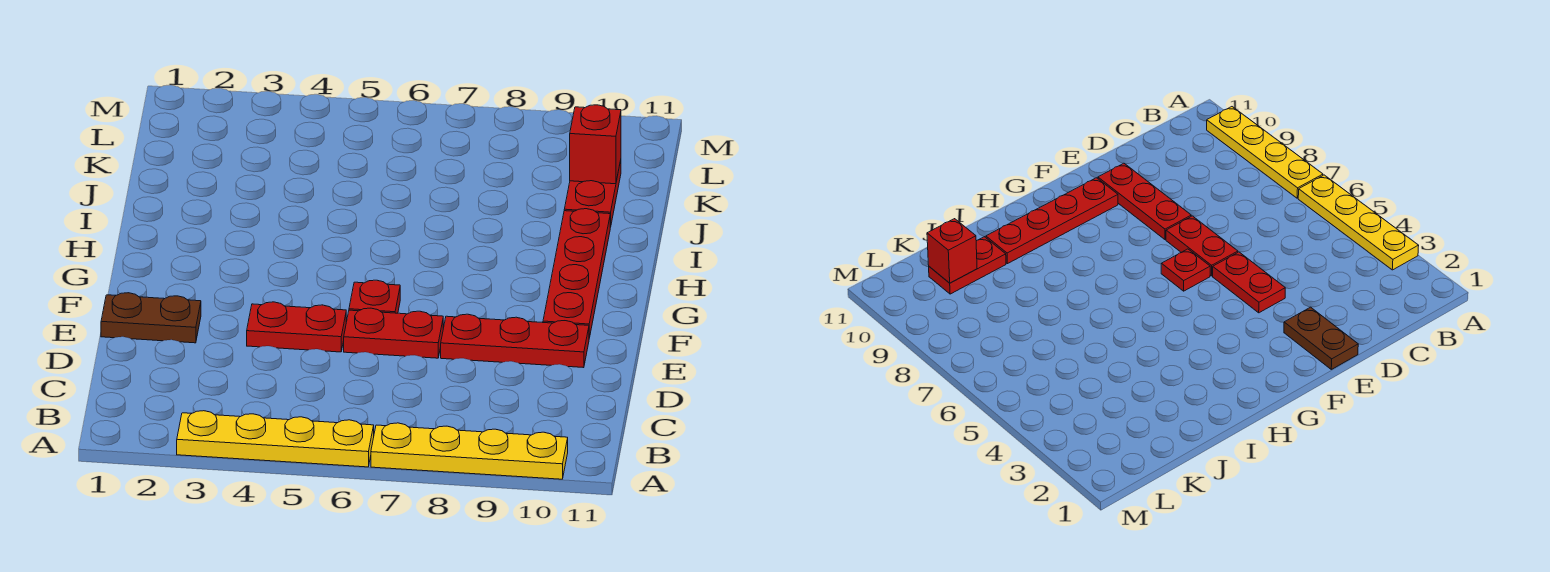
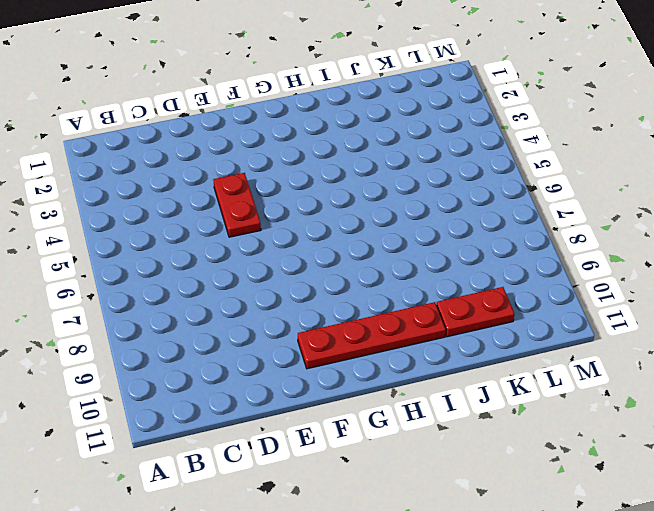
none -> yellow plate A3:A6 level 1
none -> yellow plate A7:A10 level 1

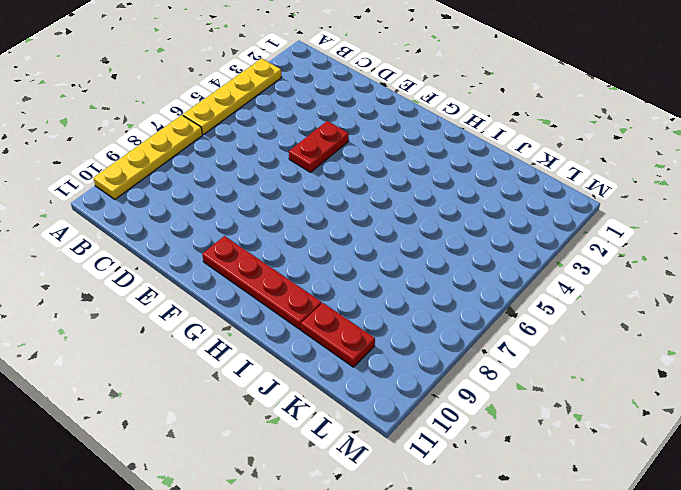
none -> brown plate E1:E2 level 1
none -> red plate E6:E7 level 1

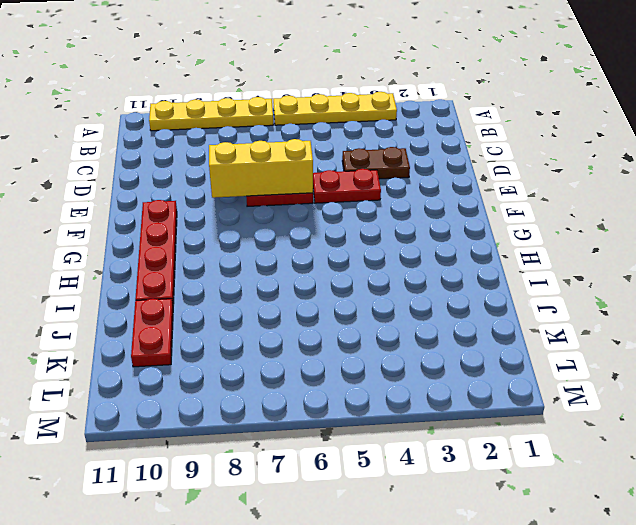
brown plate D3:D4 level 1 -> brown plate E1:E2 level 1
yellow brick E6:E8 level 2 -> none
none -> red plate E8:E10 level 1
none -> red plate F6 level 1

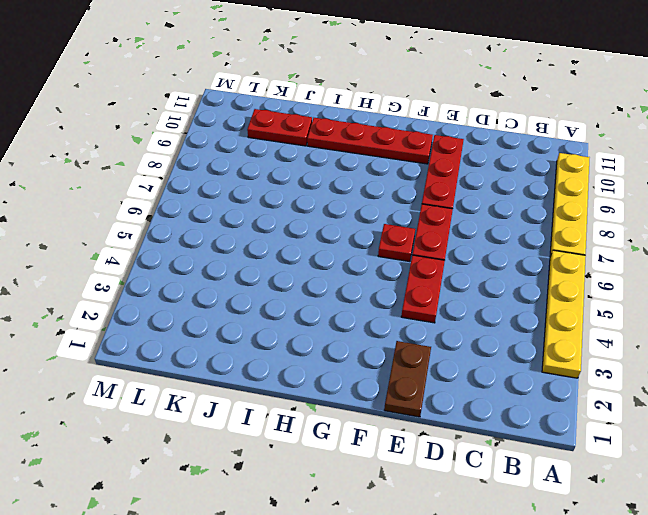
none -> red brick K10 level 2

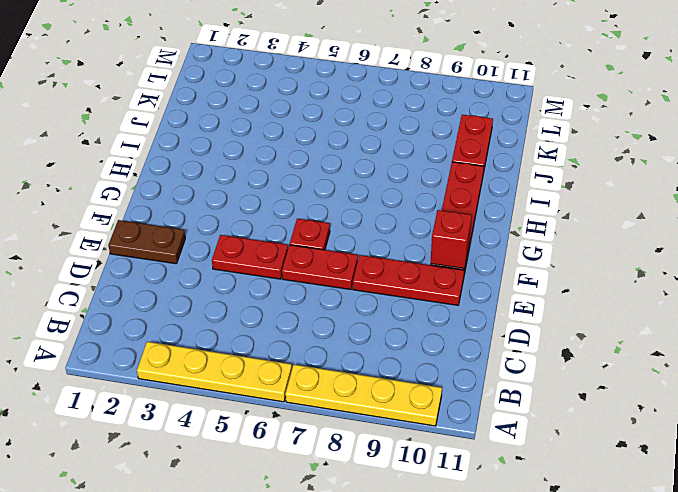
red brick F10 level 2 -> red brick K10 level 2

